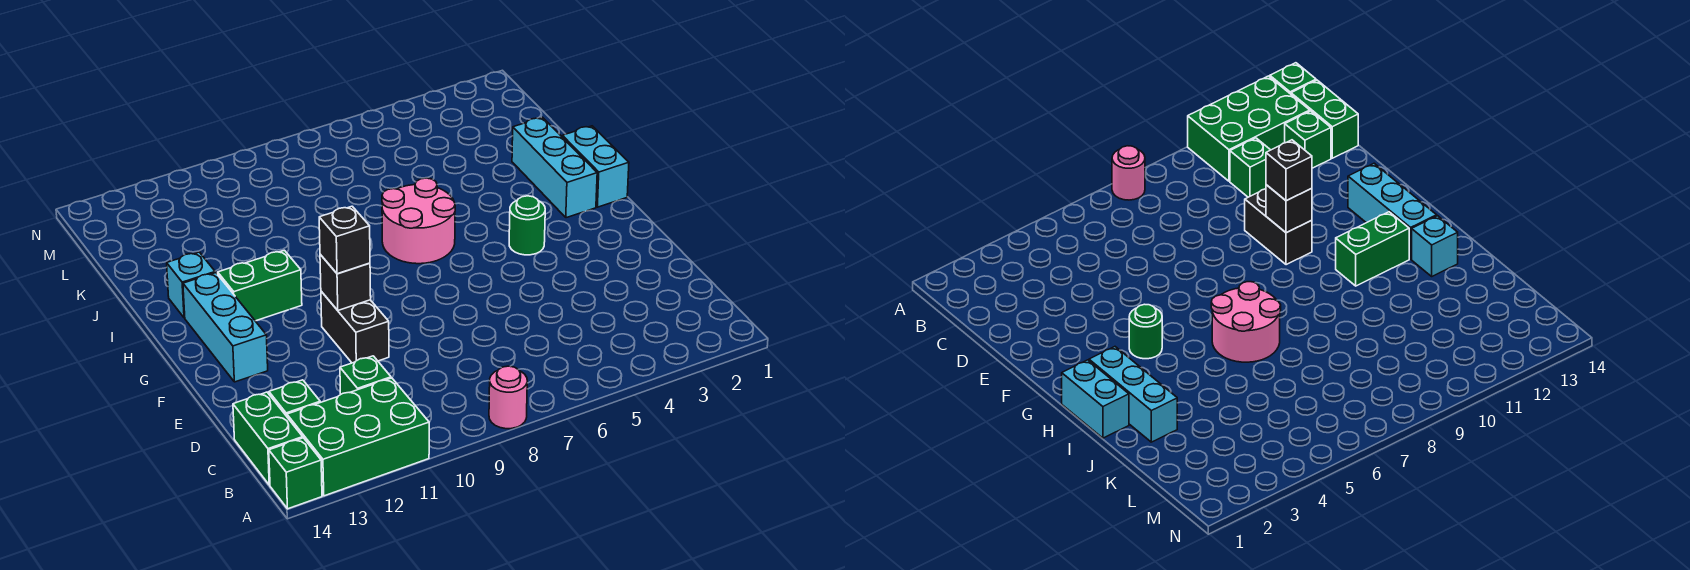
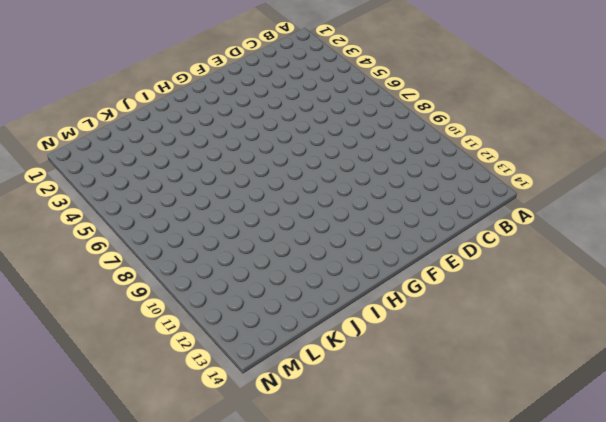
none -> pink round brick A8 level 1
none -> green brick A11:B13 level 1
none -> green brick A14 level 1

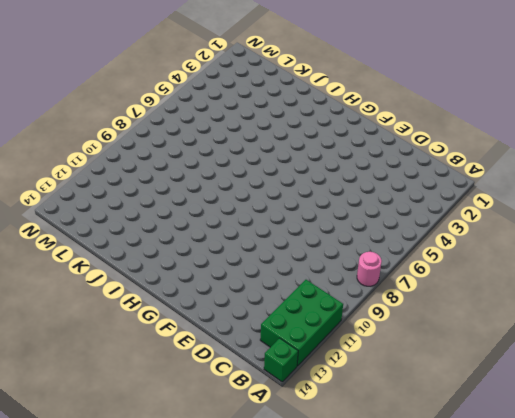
none -> green brick B14:C14 level 1
none -> green brick C11 level 1
none -> green brick C13 level 1

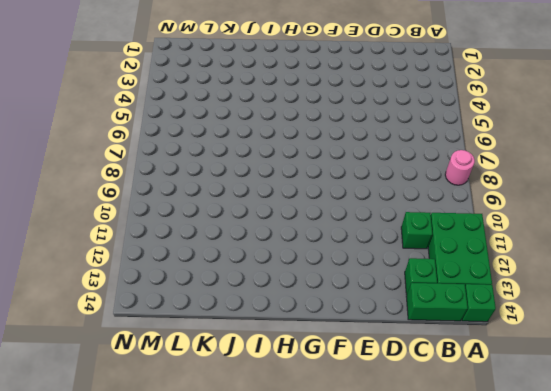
none -> black brick E10:F10 level 1
none -> cyan brick F13:H13 level 1
none -> green round brick G4 level 1

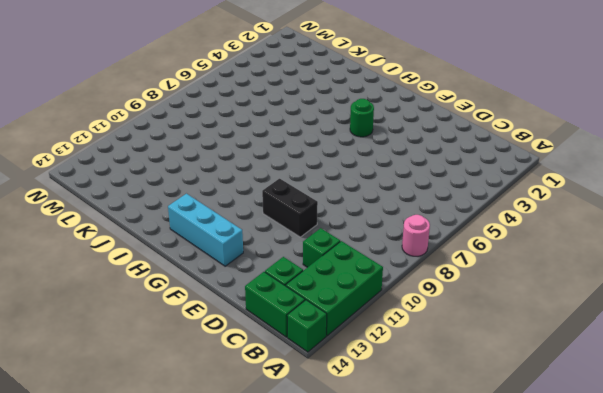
none -> cyan brick H1:I1 level 1
none -> cyan brick H2:J2 level 1
none -> pink round brick H6:I7 level 1

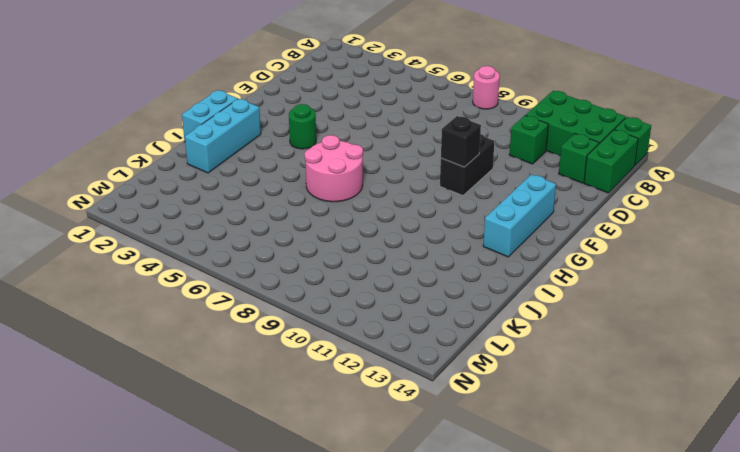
none -> green brick H11:H12 level 1
none -> cyan brick I13 level 1
none -> black brick F10 level 3

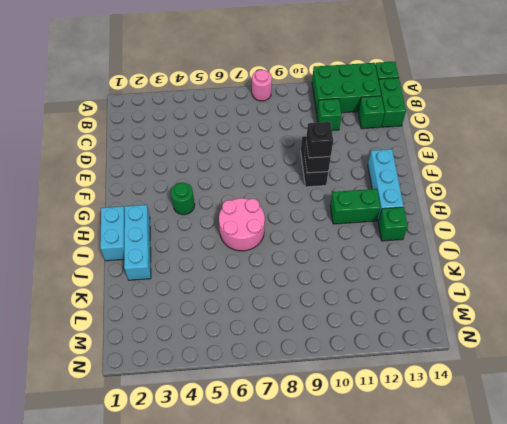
green brick I13 level 1 -> cyan brick I13 level 1

